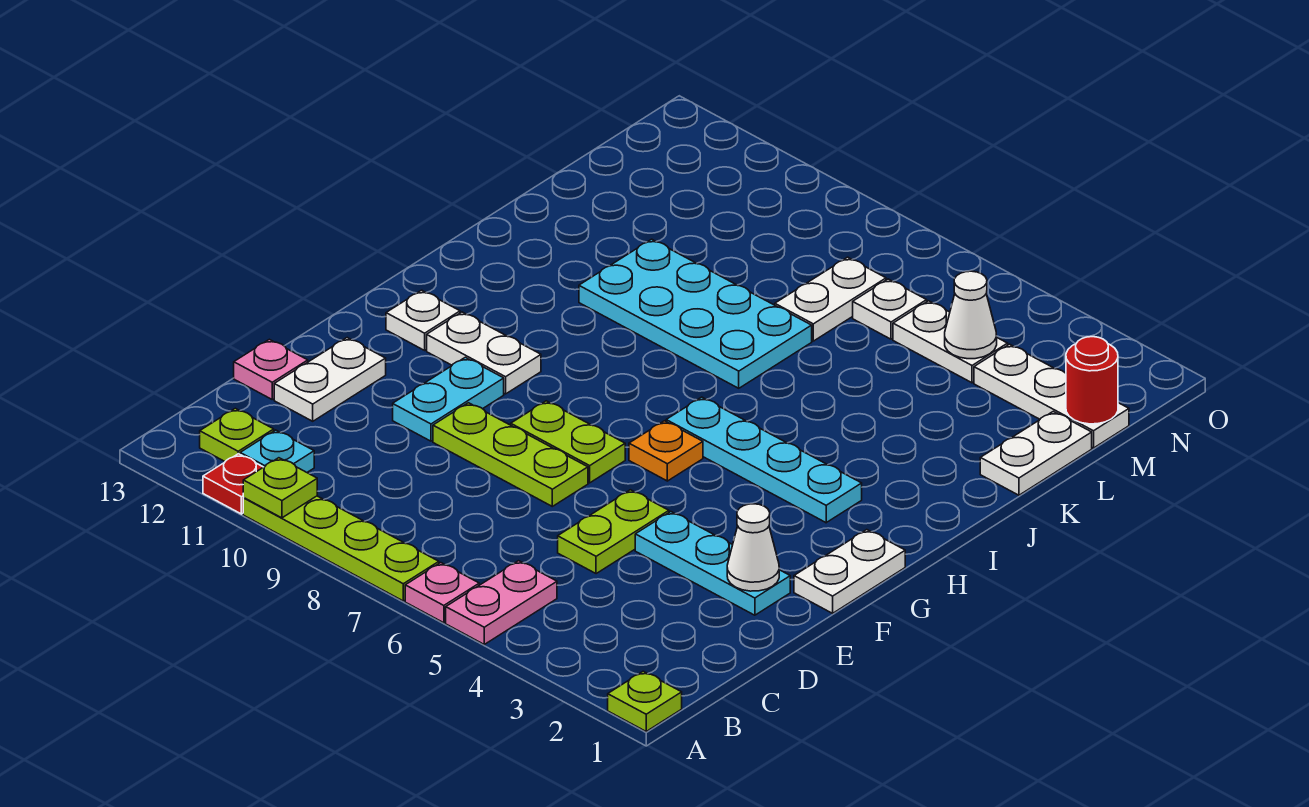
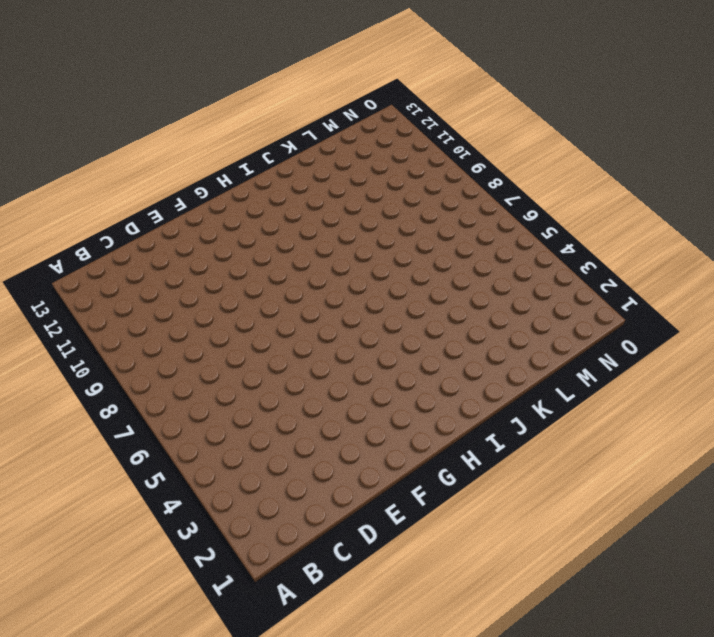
none -> lime plate A1 level 1
none -> pink plate A5:B5 level 1
none -> pink plate A6 level 1

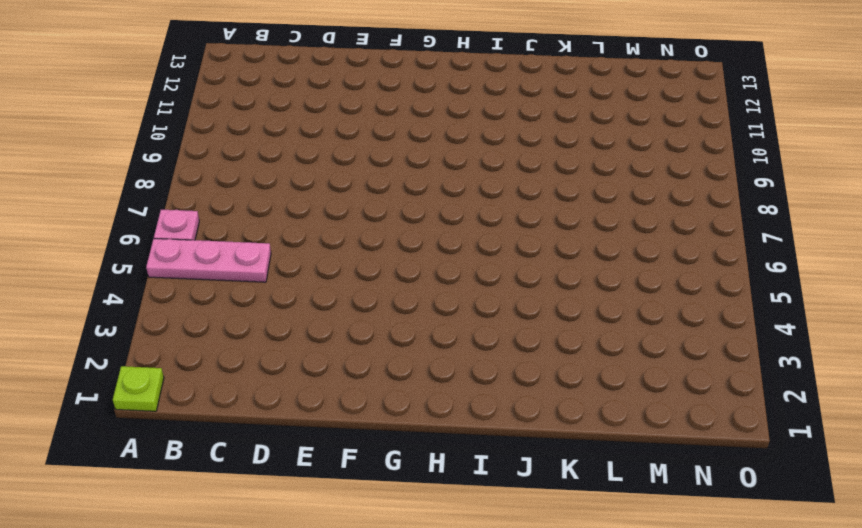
pink plate A5:C5 level 1 -> pink plate A5:B5 level 1
none -> lime plate A7:A10 level 1
none -> red plate A11 level 1
none -> cyan plate B11 level 1

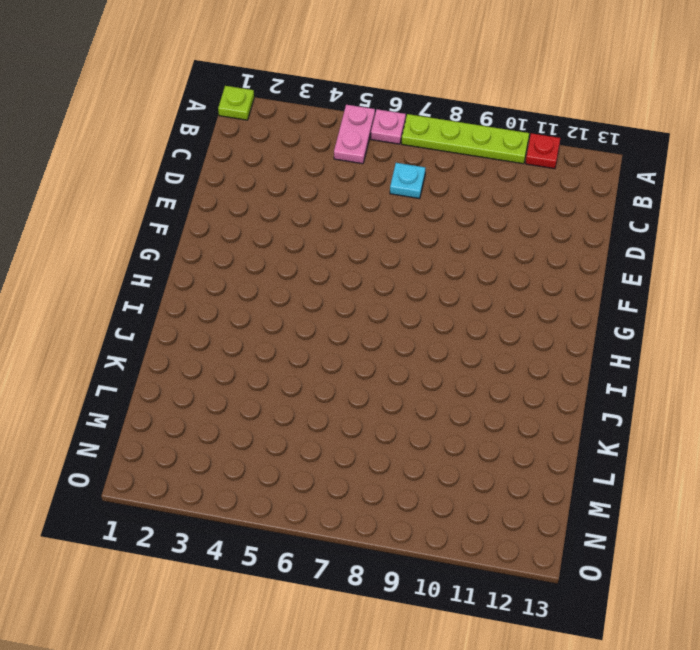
cyan plate C7 level 1 -> cyan plate B11 level 1
none -> lime plate B12 level 1
none -> lime plate D5:E5 level 1
none -> white plate D12:E12 level 1

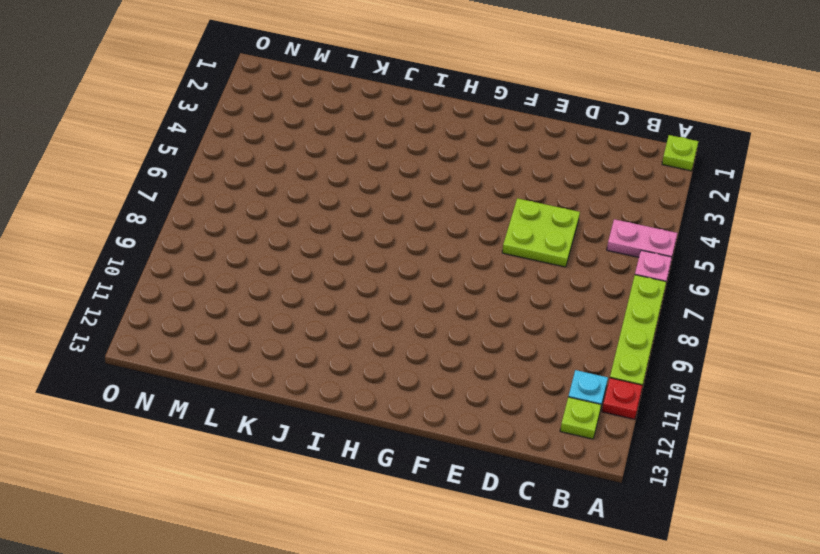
lime plate D5:E6 level 1 -> lime plate D5:E5 level 1
none -> white plate D12:E12 level 1
none -> pink plate D13 level 1
none -> cyan plate E2:E4 level 1

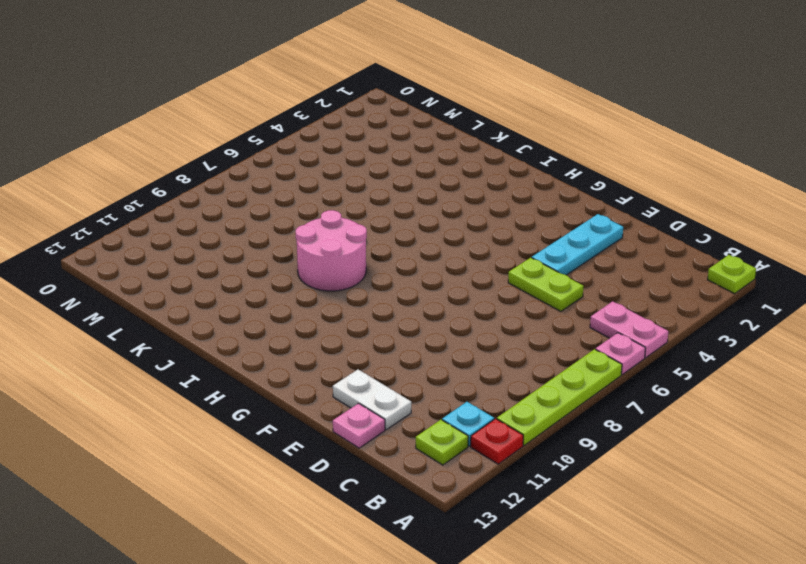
pink round brick I8:J9 level 1 -> cyan plate J7:K10 level 1
none -> lime plate E7:E9 level 1
none -> cyan plate E10:F10 level 1
none -> white plate F1:G1 level 1

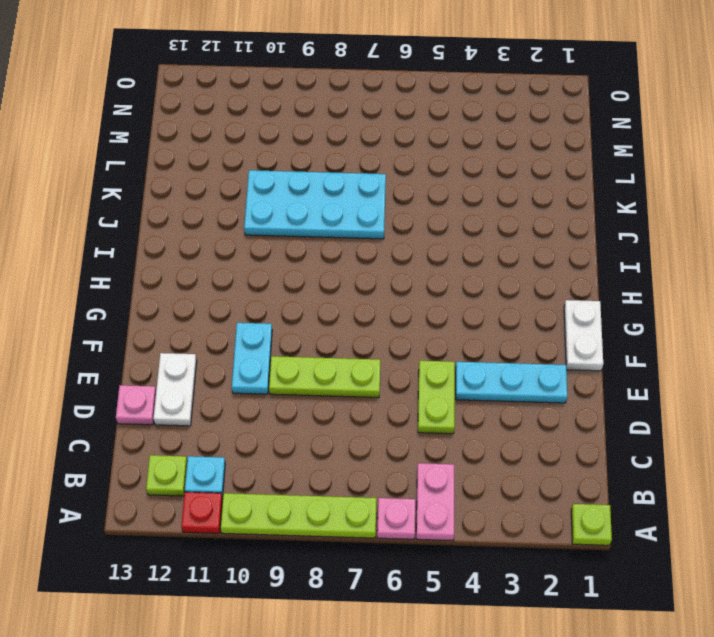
none -> lime plate F7:F8 level 1
none -> orange plate G6 level 1
none -> white plate G10:G11 level 1

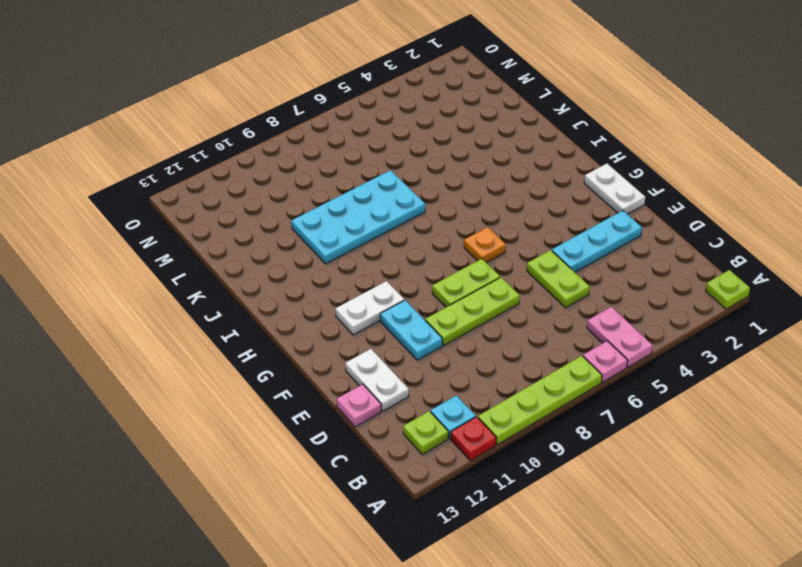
none -> white plate G12 level 1
none -> cyan plate H3:H6 level 1
none -> white plate K1:L1 level 1

